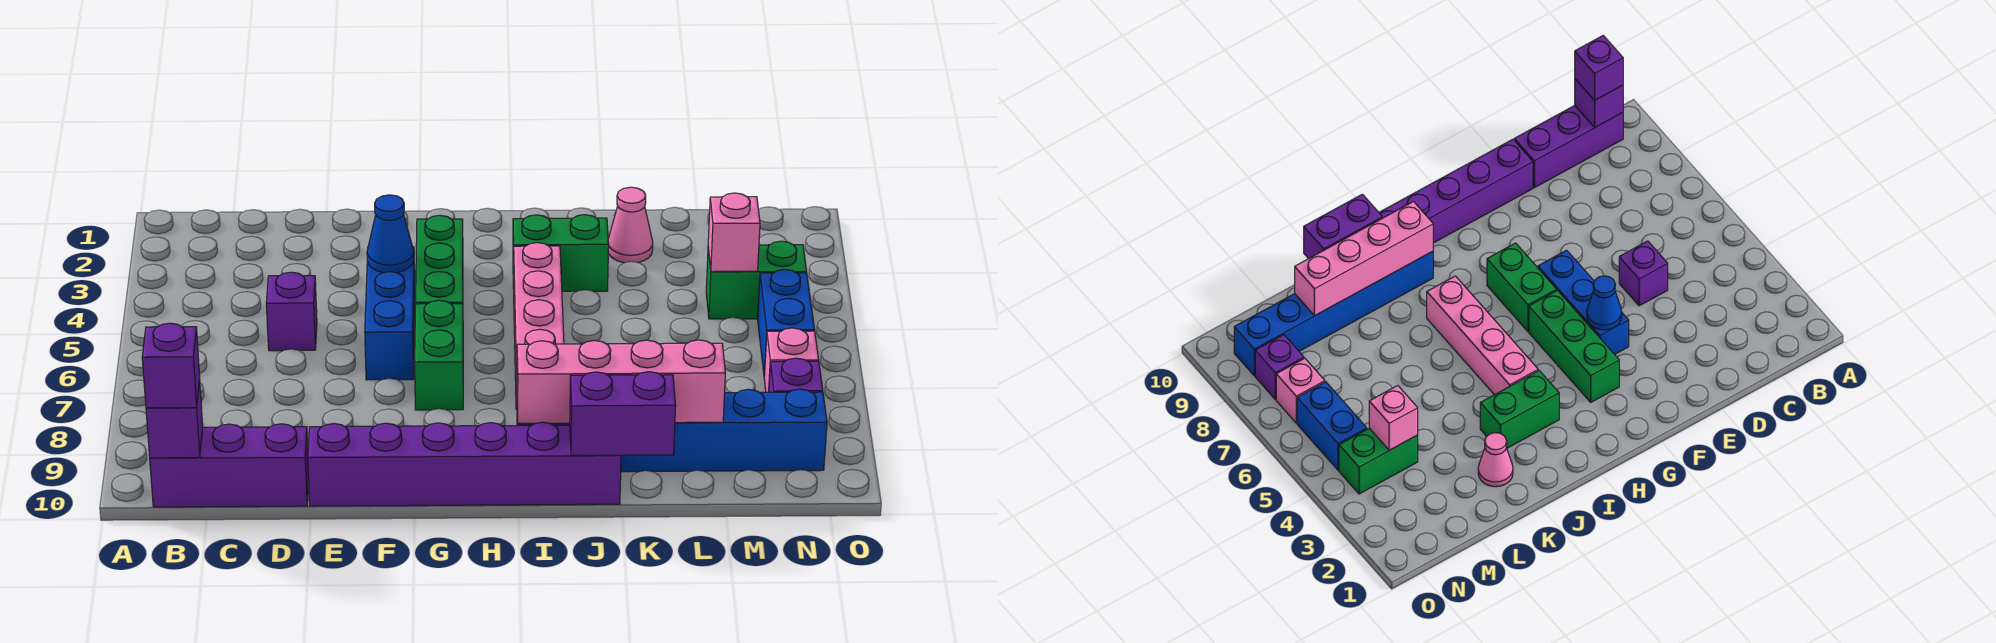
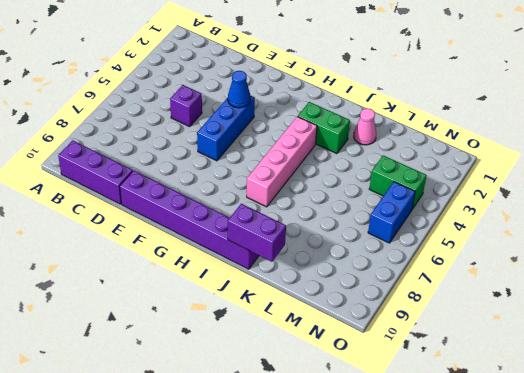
none -> green brick G3:G5 level 1
none -> green brick G6:G7 level 1
none -> blue brick I9:N9 level 1

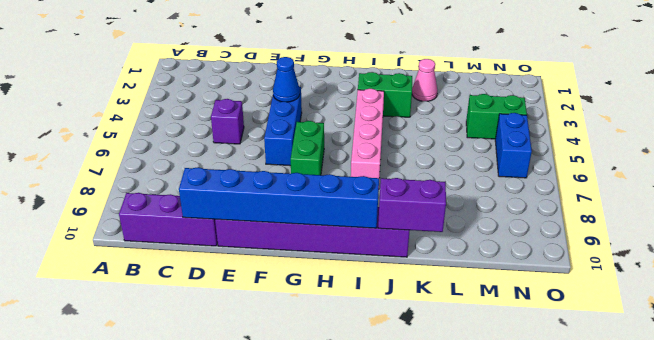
blue brick D10:I10 level 2 -> blue brick I9:N9 level 1
none -> green brick G3:G5 level 1
none -> pink brick N7 level 1
none -> purple brick N8 level 1

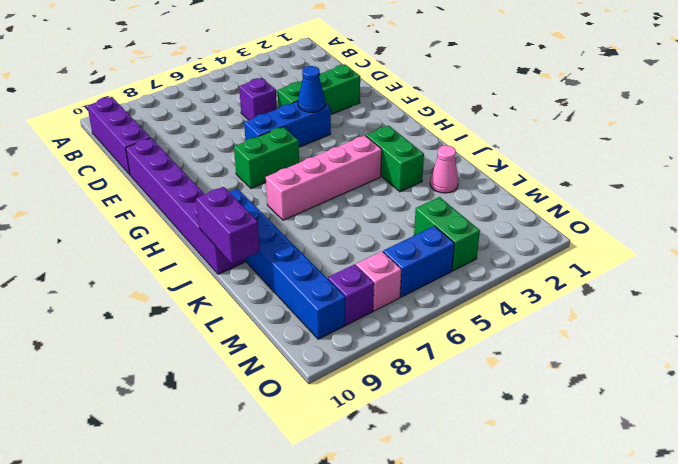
green brick E2:E4 level 1 -> green brick G3:G5 level 1
none -> purple brick B10 level 2
none -> pink brick I9:L9 level 2
none -> pink brick M4 level 2

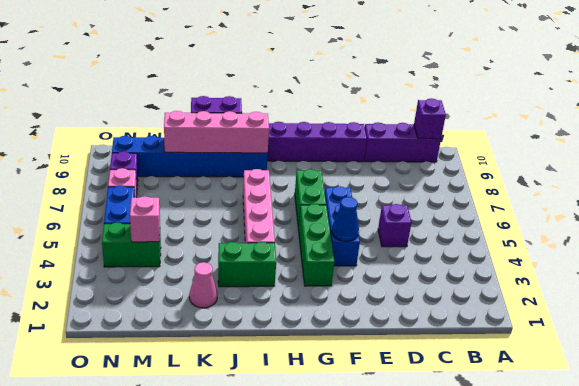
none -> purple brick B10 level 3

